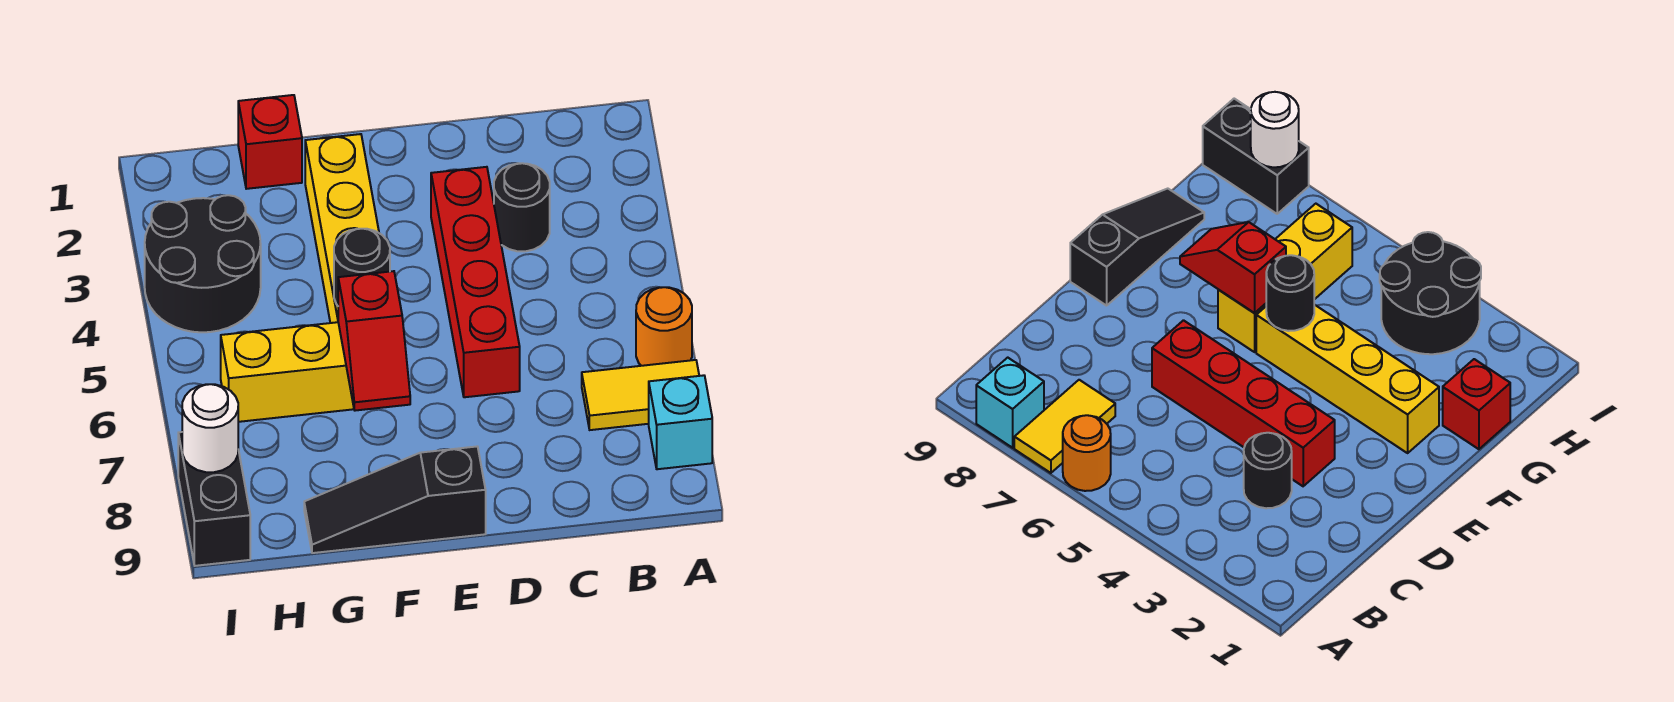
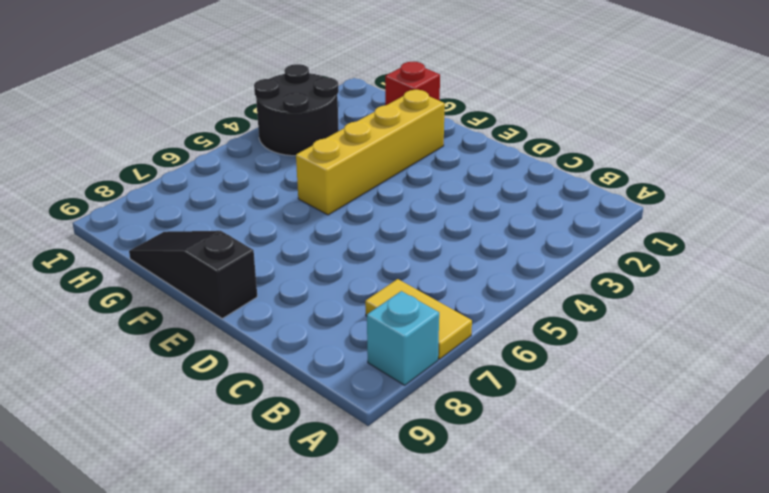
none -> orange round brick A6 level 1
none -> black round brick C3 level 1
none -> red brick D3:D6 level 1

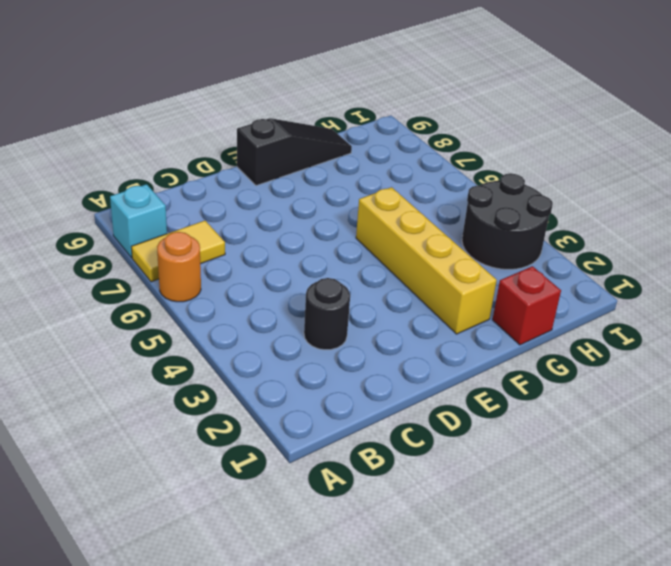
none -> red brick D3:D6 level 1
none -> yellow brick F6:H6 level 1
none -> black brick I8:I9 level 1

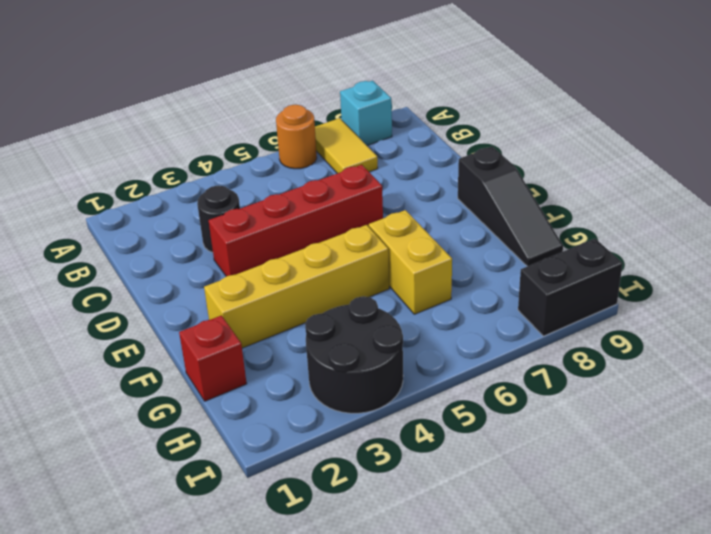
yellow brick F6:G6 level 1 -> yellow brick F6:H6 level 1
none -> black round brick F5 level 2
none -> red slope F6:F7 level 2 top 6
none -> white round brick I8 level 2

